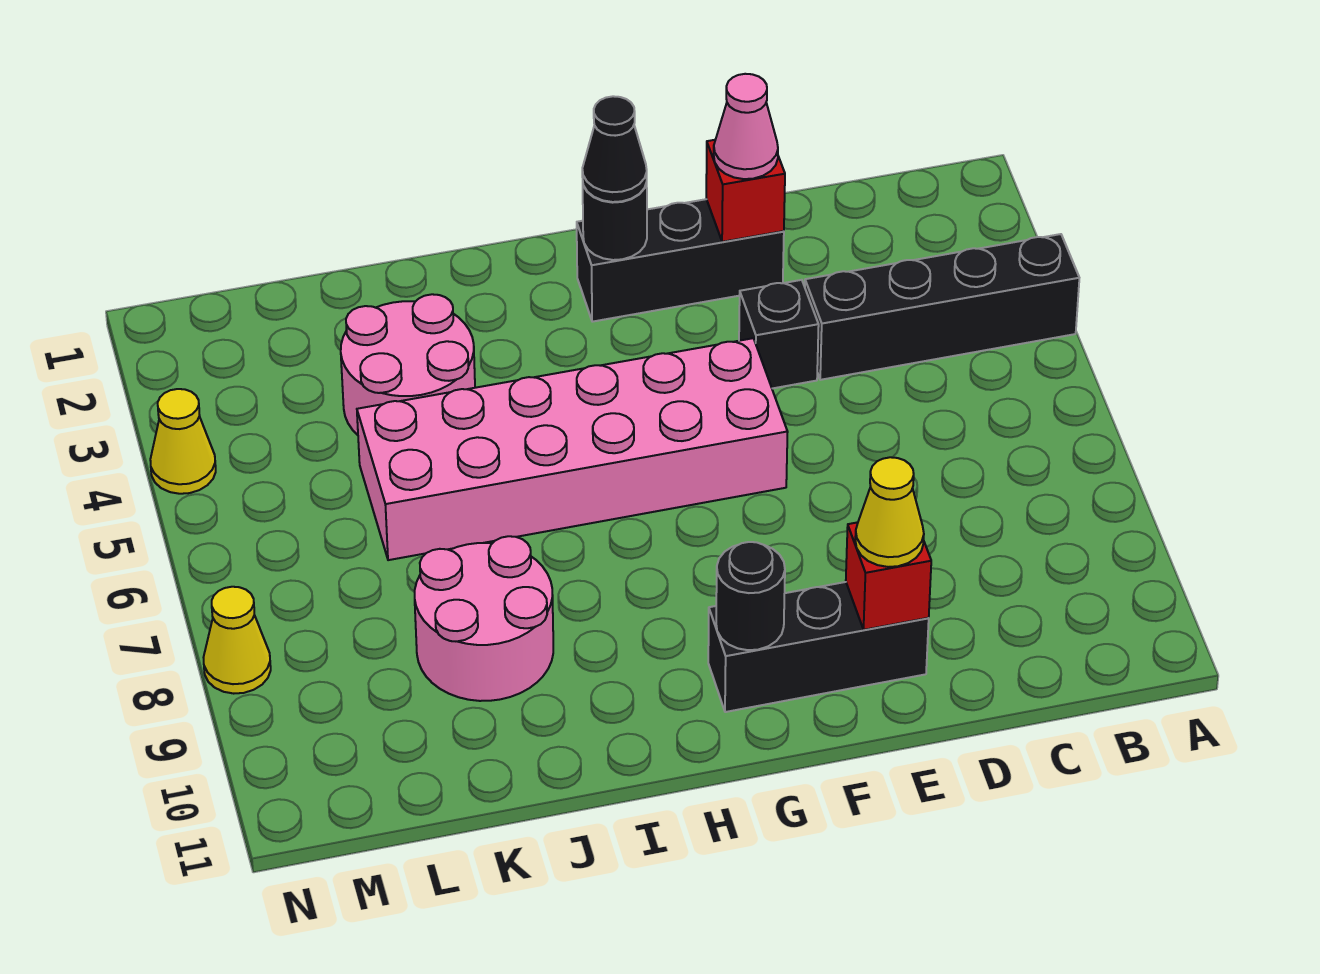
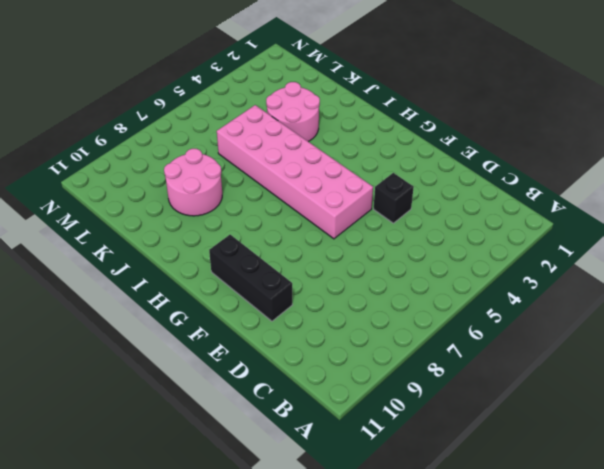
none -> black brick A4:D4 level 1
none -> black brick E2:G2 level 1
none -> yellow cone N4 level 1

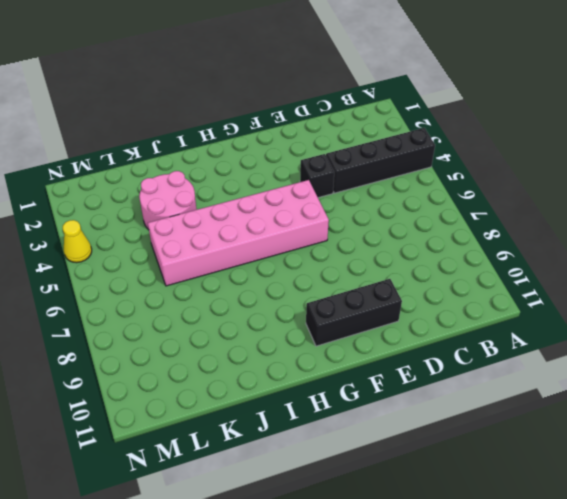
none -> black brick E2:G2 level 1
none -> pink round brick J8:K9 level 1
none -> yellow cone N8 level 1

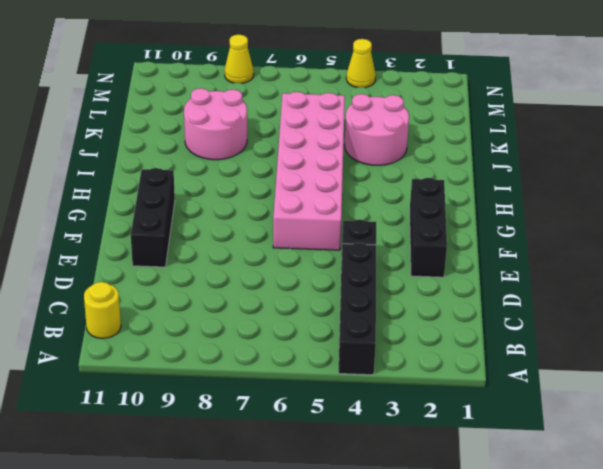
yellow round brick B11 level 1 -> none
none -> red brick E2 level 2
none -> red brick E10 level 2
none -> black round brick G2 level 2

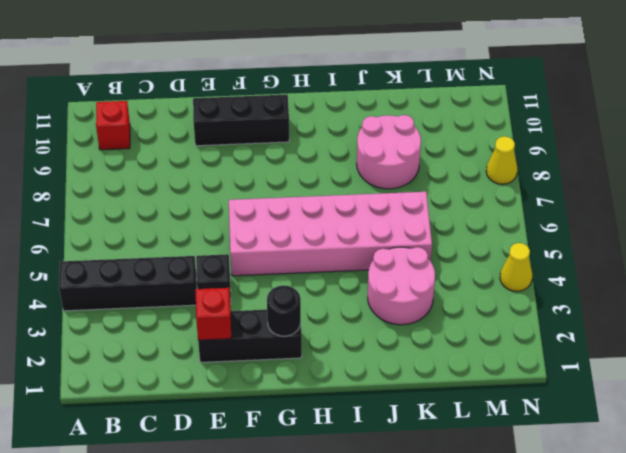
red brick B10 level 1 -> red brick E10 level 2
none -> black round brick G10 level 2
none -> pink cone E2 level 3
none -> yellow cone E10 level 3

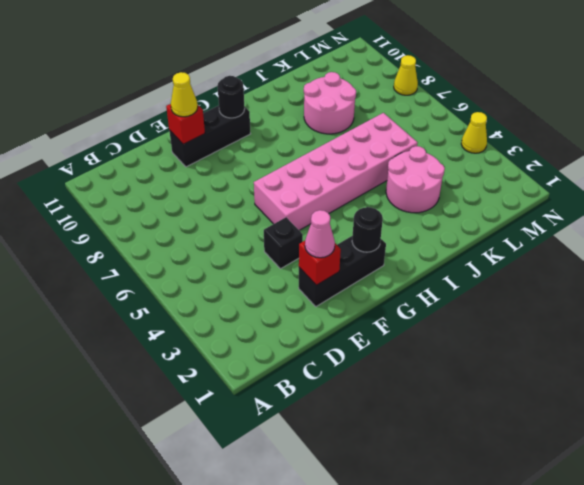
none -> black brick A4:D4 level 1
none -> black cone G2 level 3

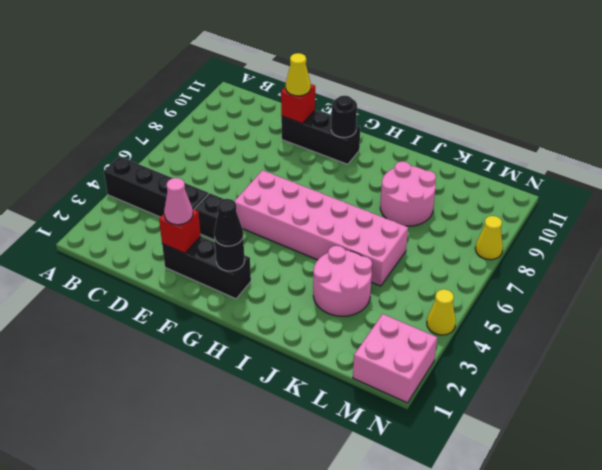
pink brick M1:N2 level 1 -> none

